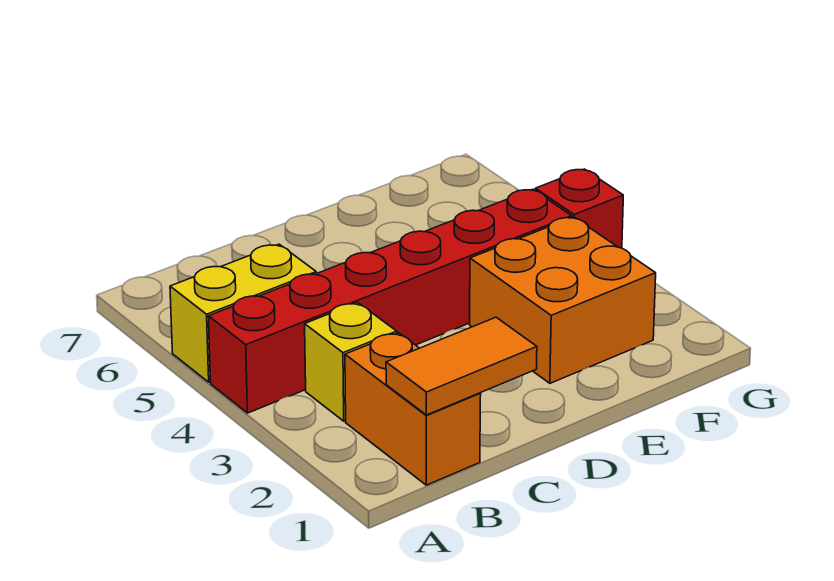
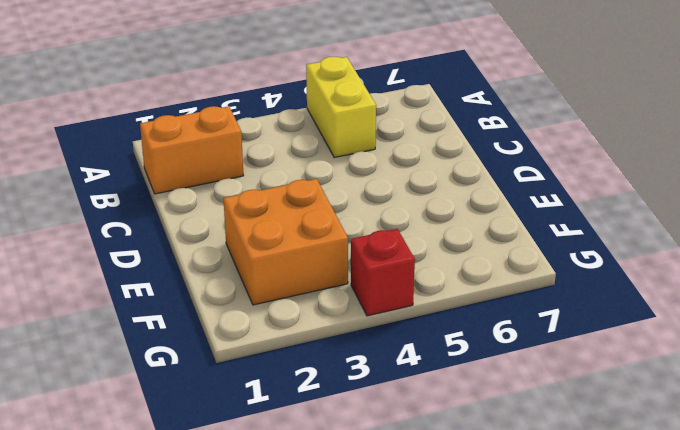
none -> red brick A4:F4 level 1
none -> yellow brick B3 level 1

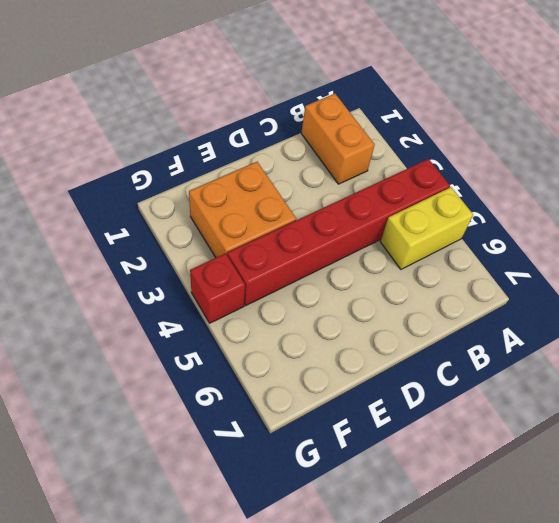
none -> yellow brick B3 level 1
none -> orange tile B1:C1 level 2

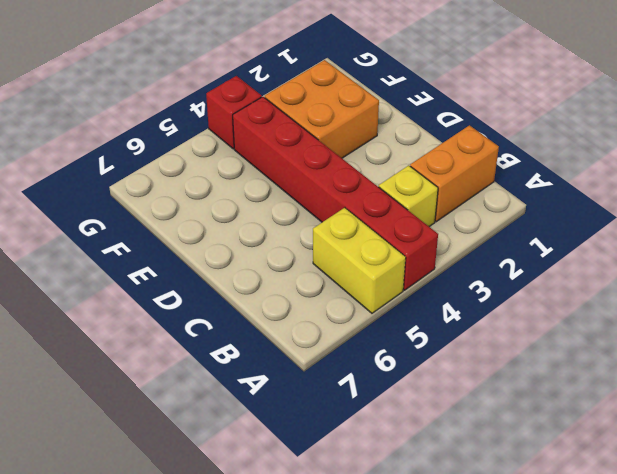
none -> orange tile B1:C1 level 2

